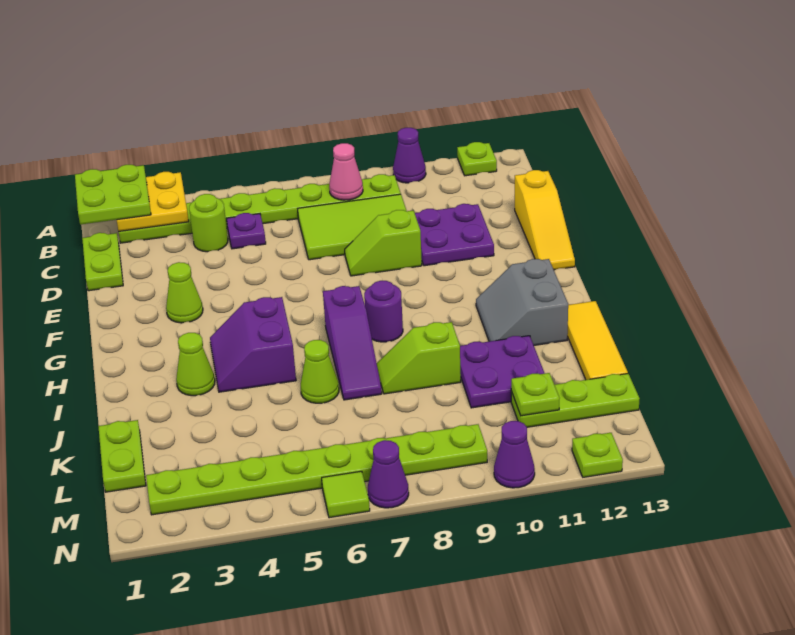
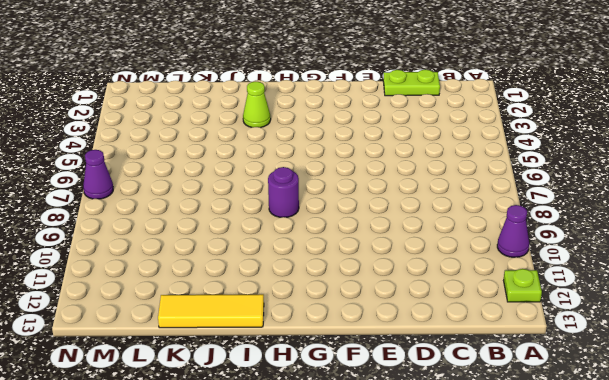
none -> lime plate B2:B9 level 1
none -> lime round brick C4 level 1
none -> purple plate C5 level 1
none -> lime tile C7:D9 level 1

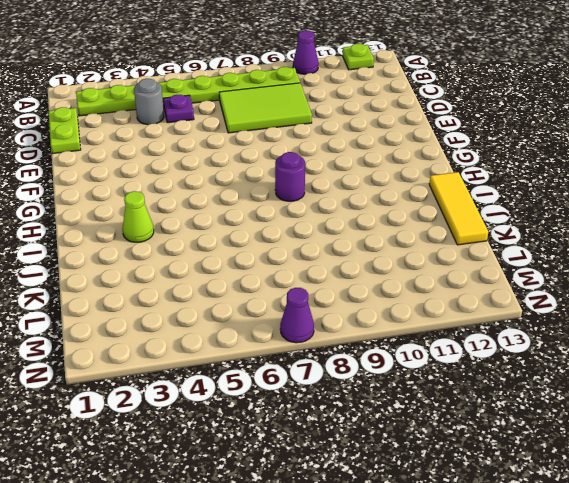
grey round brick C4 level 1 -> lime round brick C4 level 1
none -> purple plate D10:E11 level 1
none -> yellow slope D13:F13 level 1 top D
none -> lime slope E8:E9 level 1 top 9
none -> lime cone F3 level 1

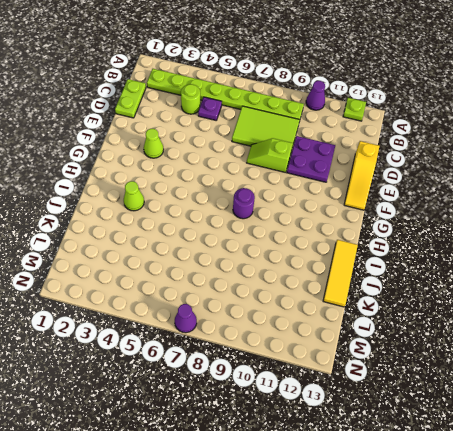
none -> purple slope H4:I5 level 1 top 5
none -> purple slope H7:J7 level 1 top H
none -> grey slope H11:I12 level 1 top 12
none -> lime cone J6 level 1

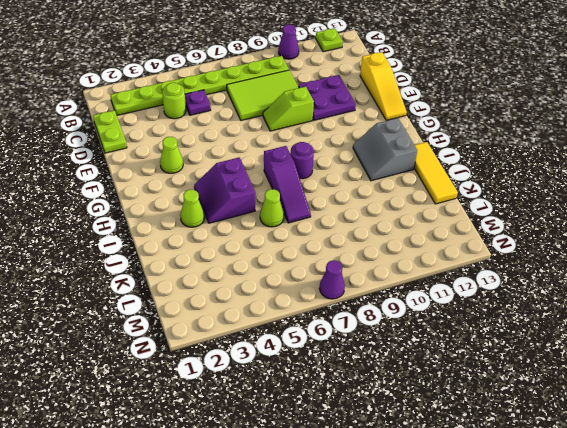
none -> lime slope J8:J9 level 1 top 9
none -> purple plate J10:K11 level 1
none -> lime plate K1:L1 level 1
none -> lime plate L11:L13 level 1

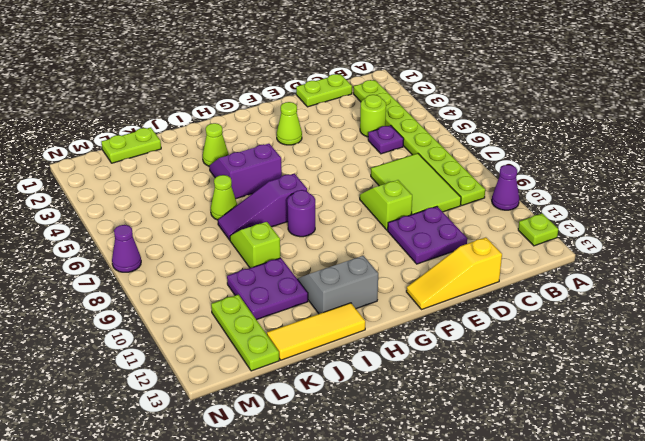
none -> lime plate M2:M9 level 1
none -> lime tile N6 level 1
none -> purple cone N10 level 1
none -> lime plate N12 level 1

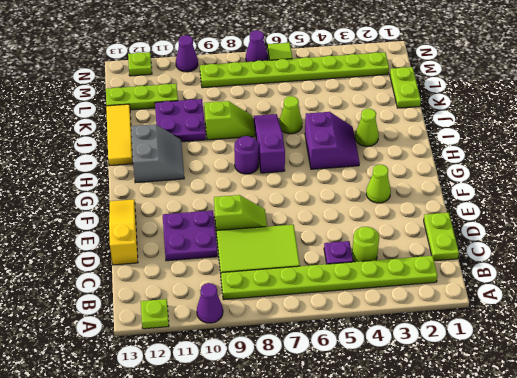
none -> yellow plate A2:B3 level 2
none -> pink cone B8 level 2
none -> lime plate L11 level 2
none -> lime plate A1:B2 level 3

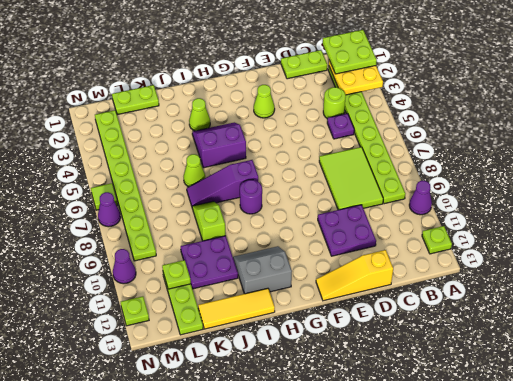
none -> lime slope E8:E9 level 1 top 9
none -> pink cone B8 level 2

